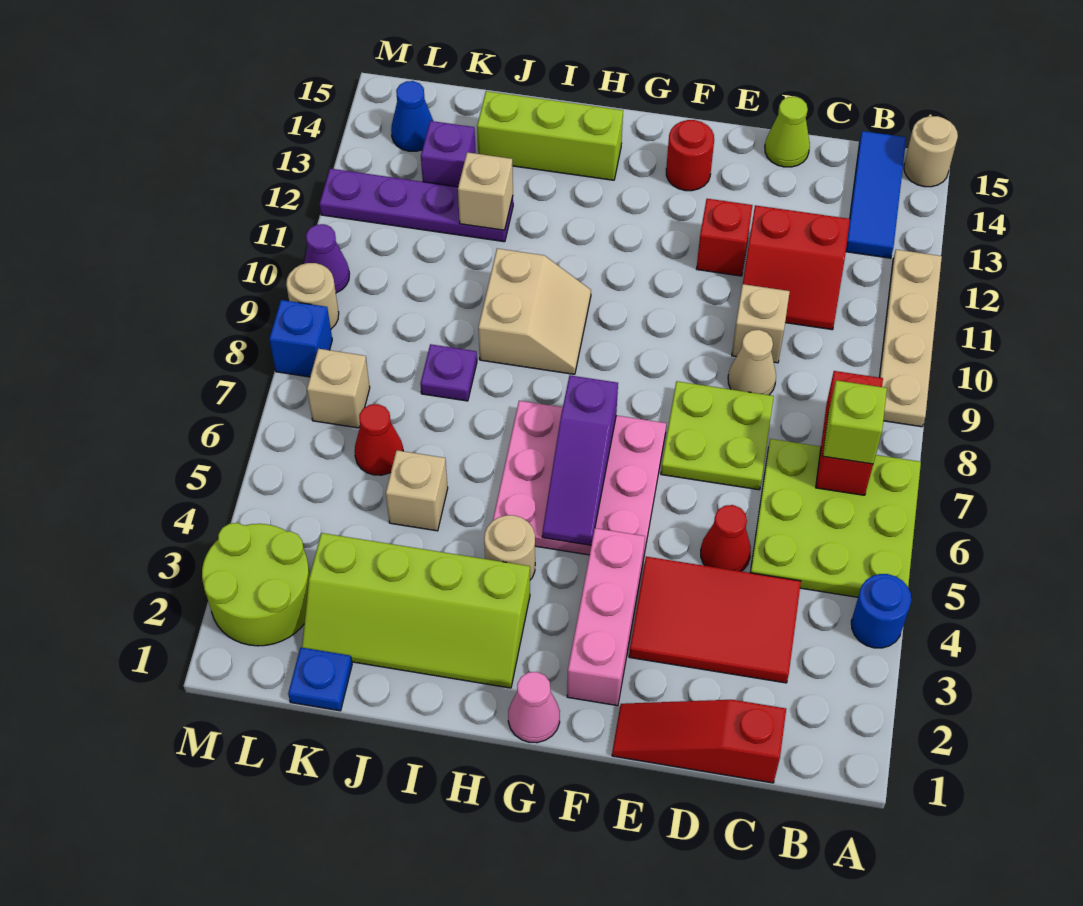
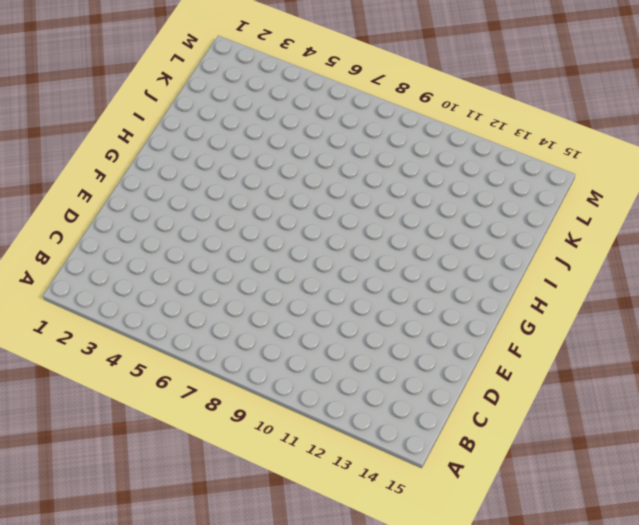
none -> blue round brick A4 level 1
none -> lime plate A5:C7 level 1
none -> tan plate A9:A12 level 1
none -> tan round brick A15 level 1

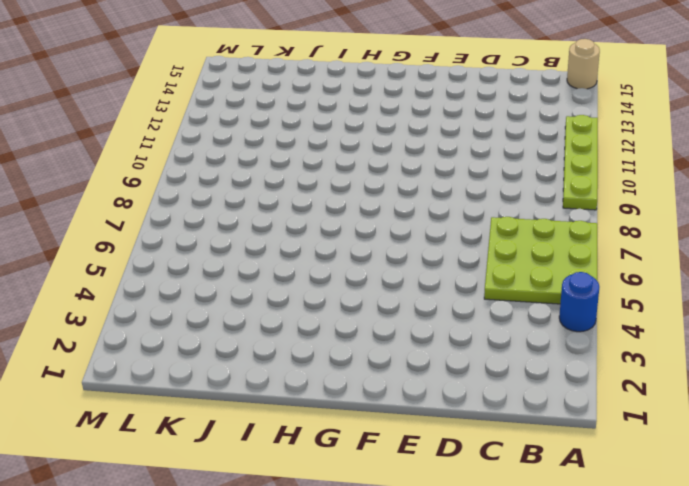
lime plate A9:A12 level 1 -> tan plate A9:A12 level 1
none -> blue tile B13:B15 level 1
none -> red slope C1:E1 level 1 top C
none -> red tile C3:E4 level 1
none -> red slope C11:D12 level 1 top 12

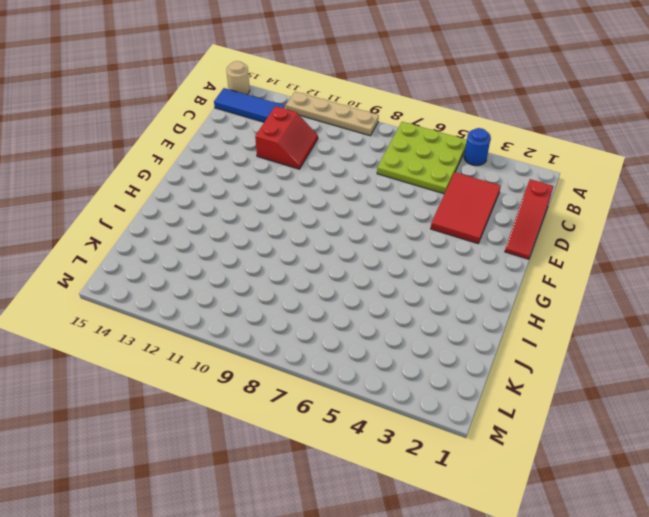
none -> red cone D5 level 1
none -> lime plate D7:E8 level 1
none -> tan cone D9 level 1
none -> tan brick D10 level 1

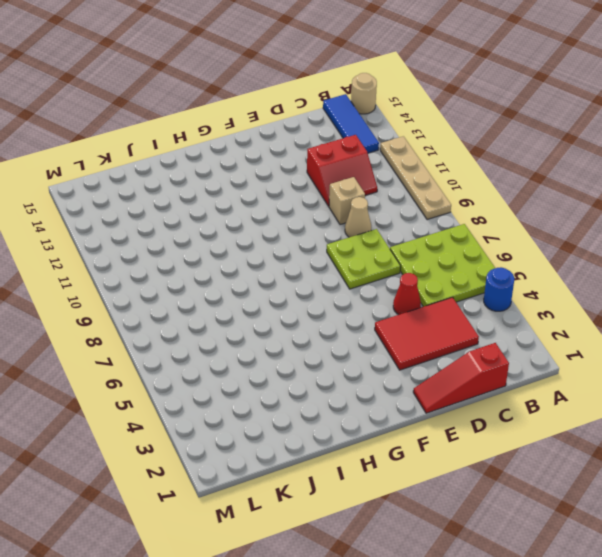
none -> lime cone D15 level 1
none -> red brick E12 level 1
none -> pink brick F2:F4 level 1
none -> pink plate F5:H7 level 1

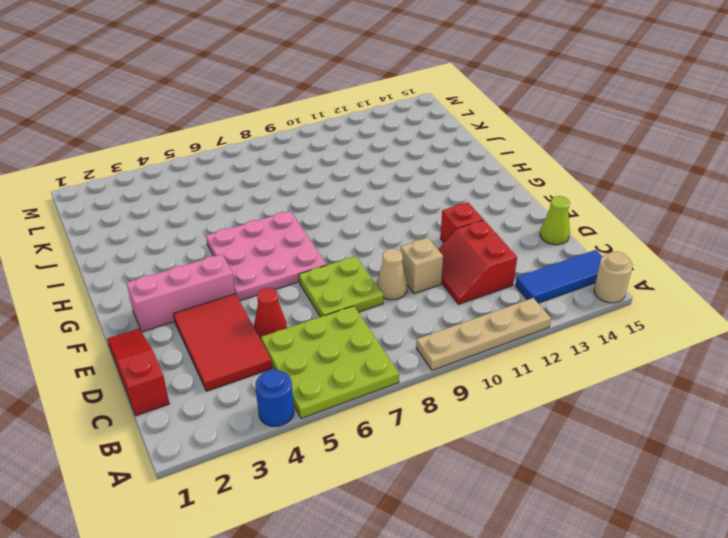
none -> red round brick F14 level 1
none -> pink cone G1 level 1
none -> lime slope H2:K3 level 1 top 3
none -> tan round brick H4 level 1

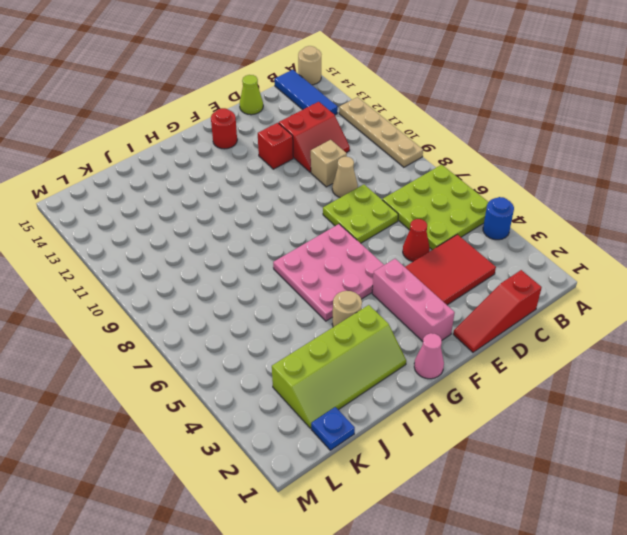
none -> tan slope H9:I10 level 1 top I
none -> lime brick H14:J14 level 1
none -> tan brick J5 level 1
none -> purple plate J8 level 1

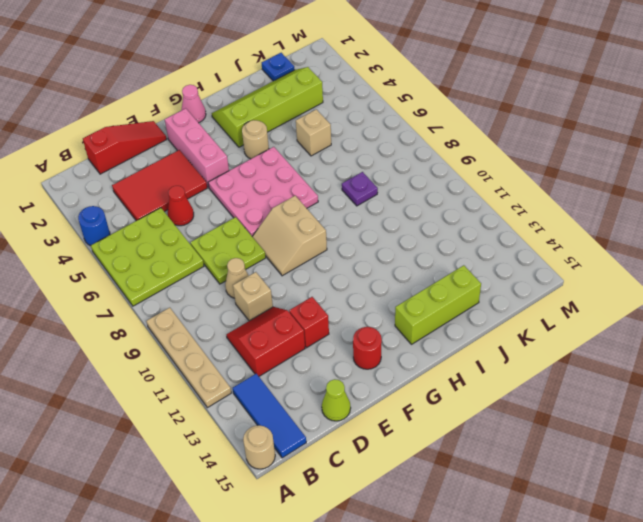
tan slope F8:G9 level 1 top G -> tan slope H9:I10 level 1 top I
none -> purple plate J12:M12 level 1
none -> red cone K6 level 1
none -> purple brick K13 level 1
none -> lime round brick L2:M3 level 1

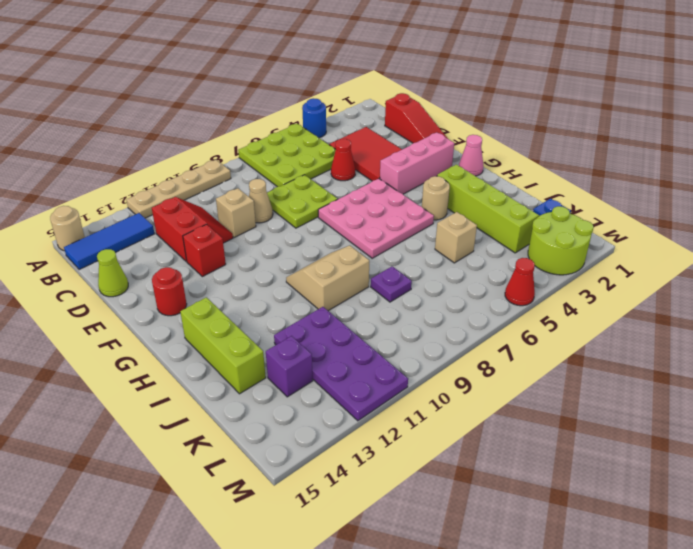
purple plate J11:M12 level 1 -> purple plate J12:M12 level 1
red cone M5 level 1 -> red cone K6 level 1
none -> tan brick L7 level 1
none -> blue cone L14 level 1
none -> blue brick M8 level 1
none -> tan round brick M9 level 1

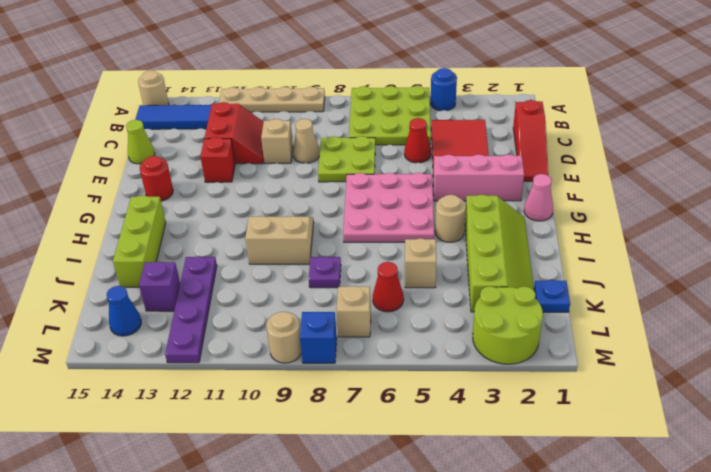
none -> purple cone M10 level 1
none -> red brick B7:B8 level 2
none -> purple slope G5:G7 level 2 top 7
none -> tan brick J12 level 2

